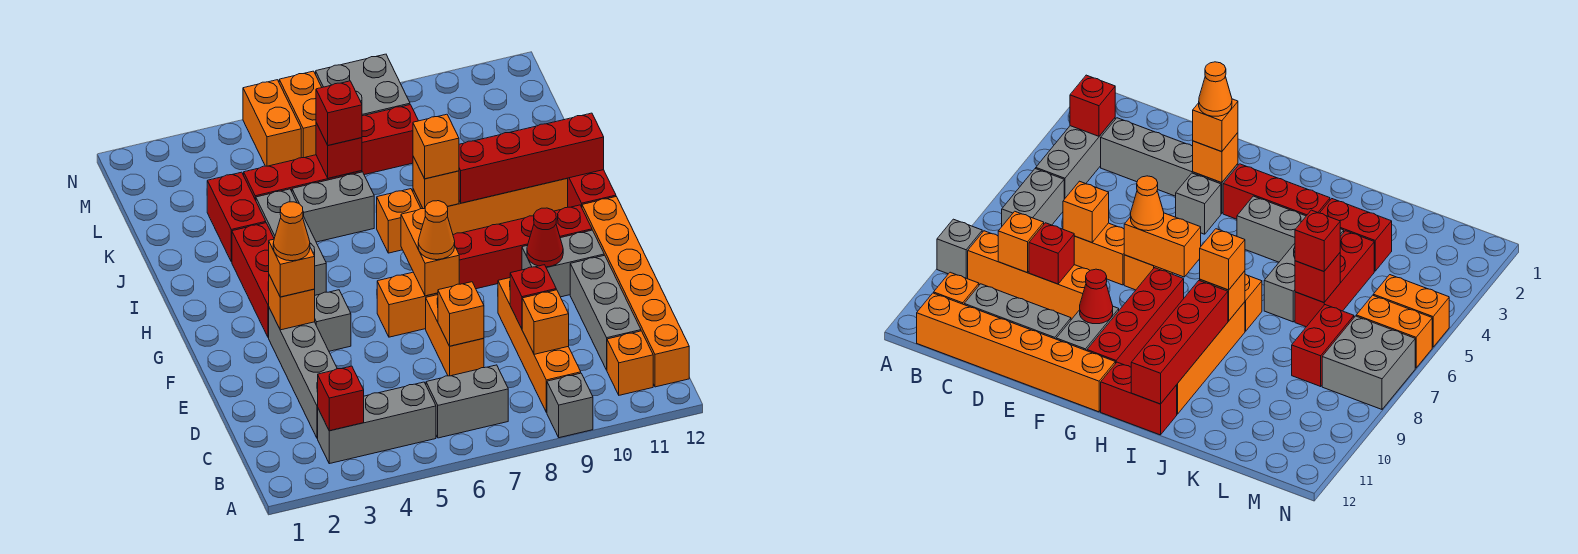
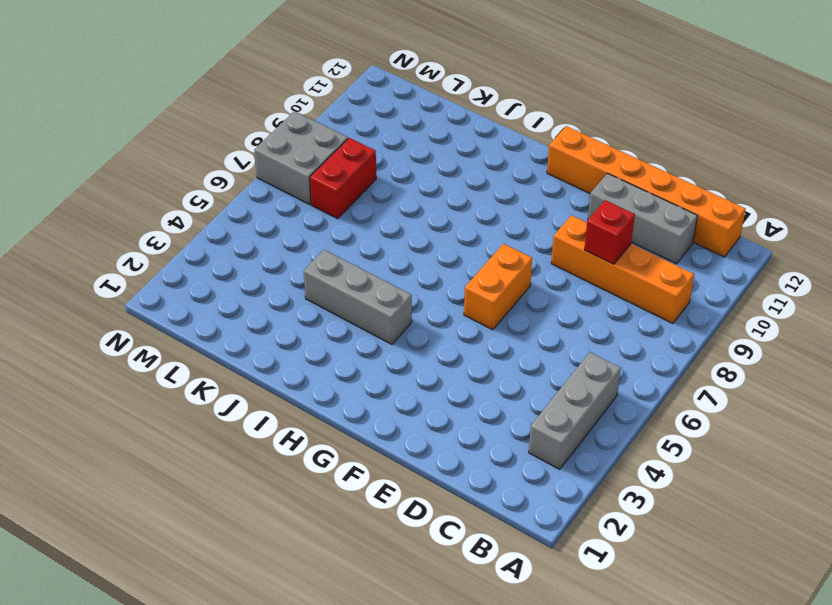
none -> grey brick A9 level 1
none -> grey brick B6:B7 level 1
none -> orange brick B11 level 1
none -> grey brick C3:F3 level 1

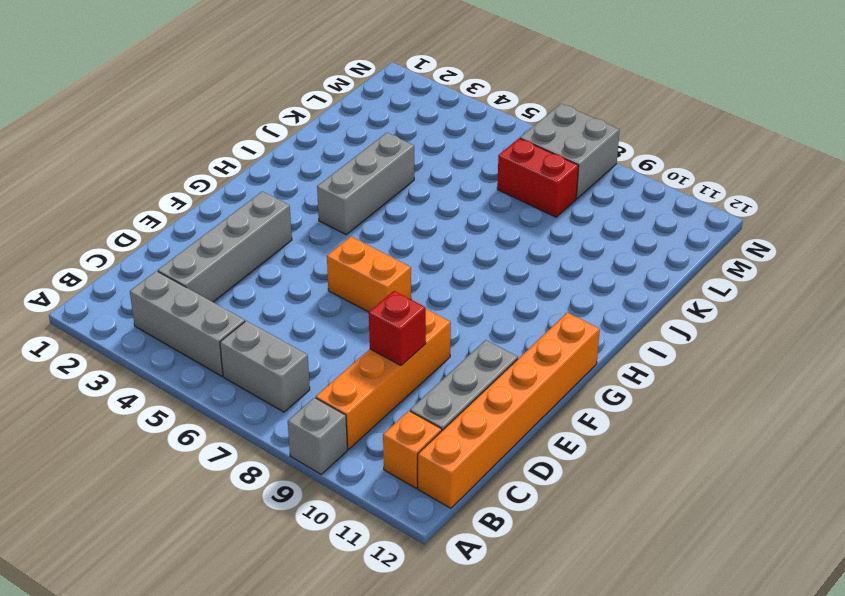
none -> orange brick D7:E7 level 1
none -> grey brick F4 level 1
none -> grey brick F10:F11 level 1
none -> red brick G3:I3 level 1

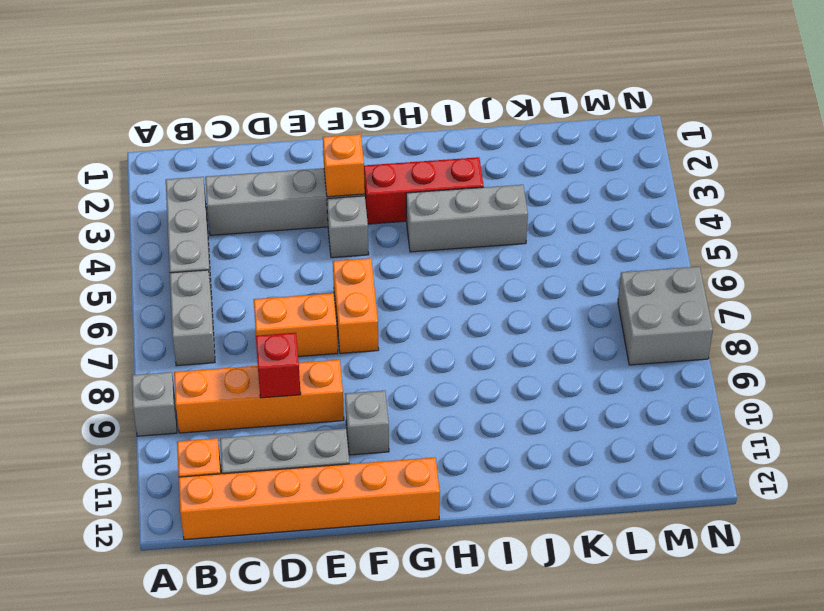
grey brick F10 level 1 -> grey brick F10:F11 level 1
none -> red brick G8:G11 level 1
none -> red brick H12:I12 level 1
none -> orange brick I7 level 1
none -> orange brick I8:I11 level 1

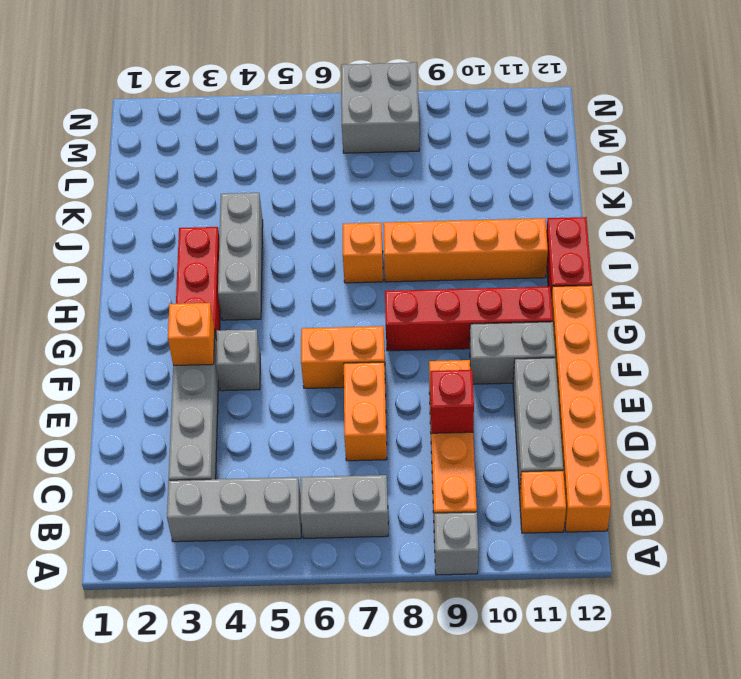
none -> red brick J3:K3 level 1
none -> grey brick J5:J6 level 1
none -> red brick K4:K6 level 1
none -> red brick L7:L8 level 1

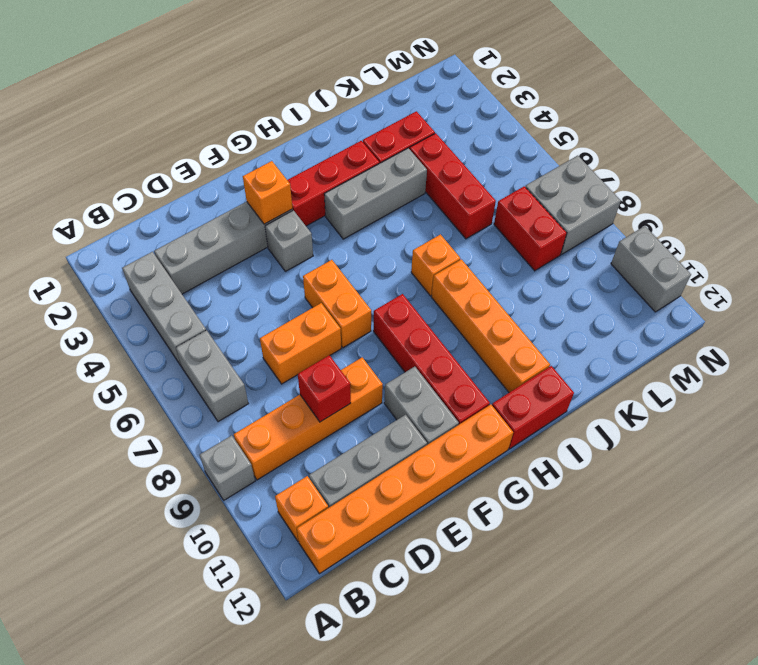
grey brick N10:N11 level 1 -> grey brick J5:J6 level 1
none -> orange brick M5:N5 level 1
none -> orange brick M6:N6 level 1
none -> red brick B3 level 2
none -> orange brick C9 level 2

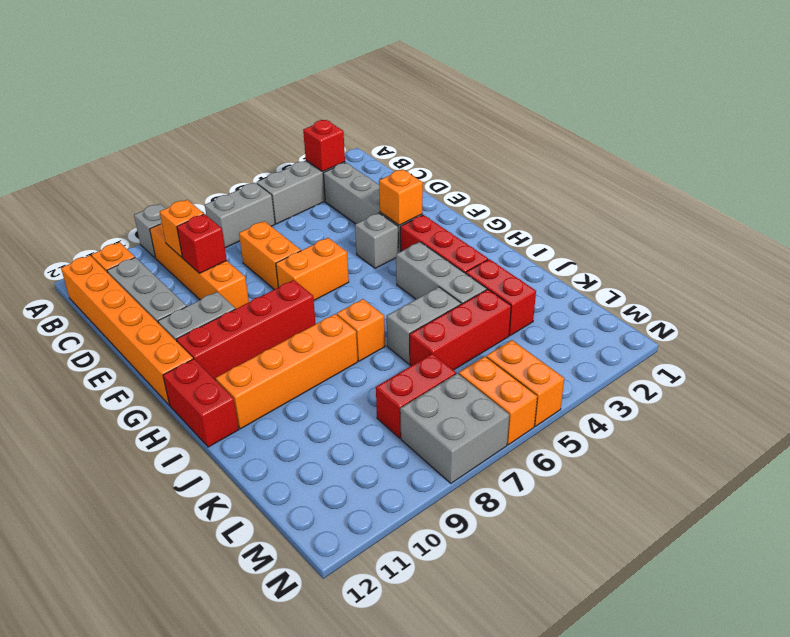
none -> orange brick D7 level 2
none -> orange brick F7:G7 level 2
none -> red cone F10 level 2
none -> orange brick I8 level 2

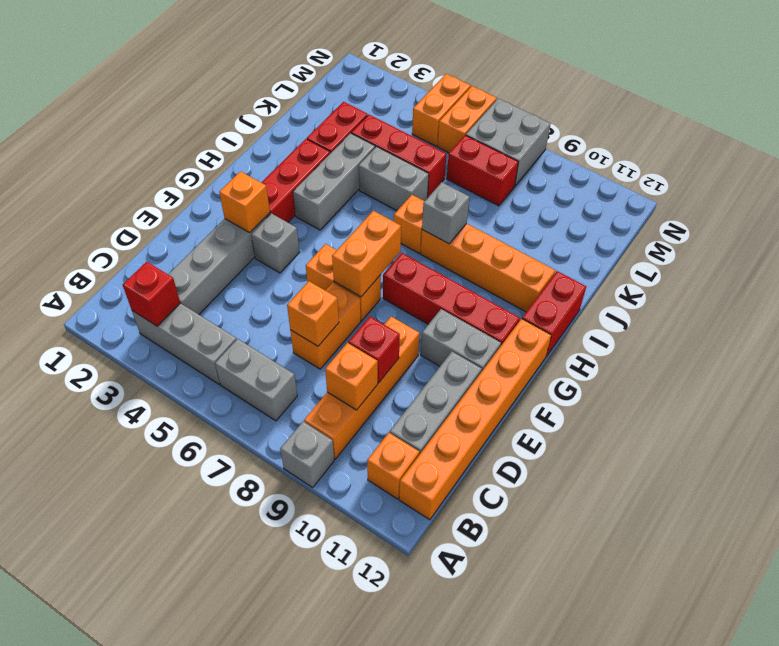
grey brick I8 level 2 -> orange brick I8 level 2
none -> red cone F10 level 2
none -> red brick I9:I12 level 2
none -> red brick K6 level 2
none -> orange brick F3 level 3

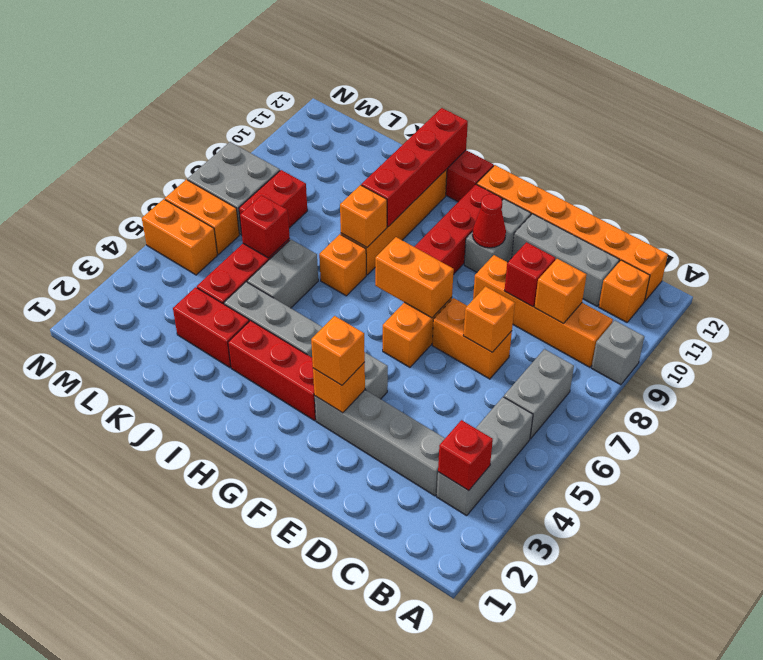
none -> orange cone F7 level 3
none -> orange brick I8 level 3
none -> red brick K6 level 3
none -> orange cone F3 level 4

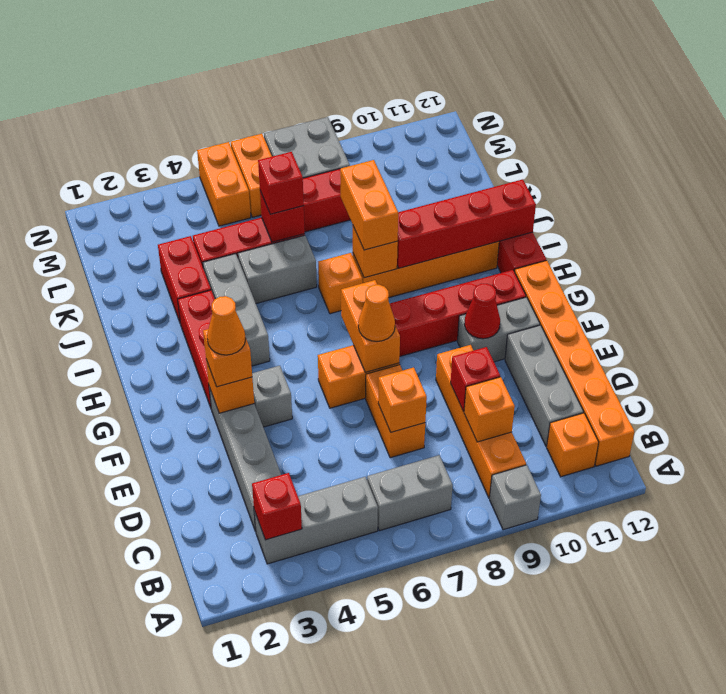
orange brick I8:J8 level 3 -> orange brick I8 level 3

